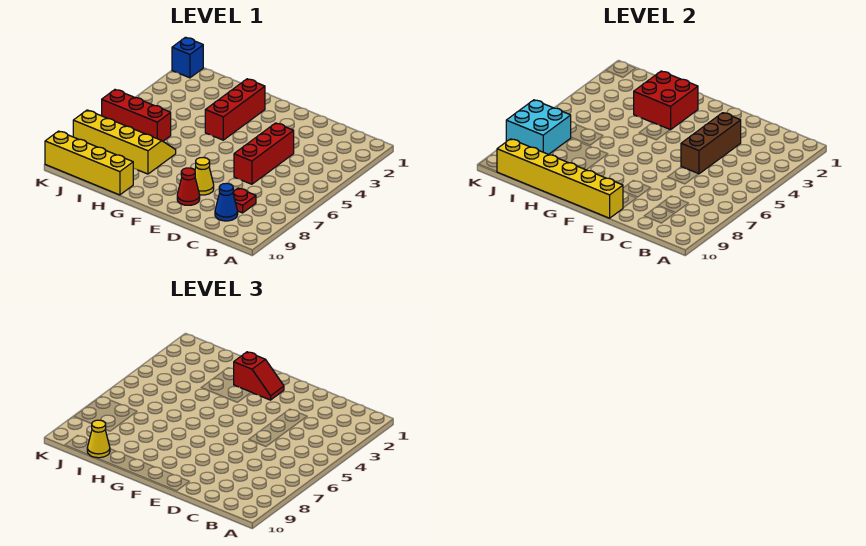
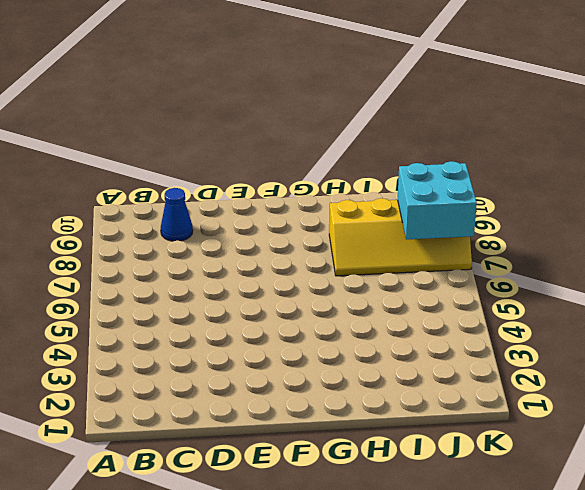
none -> red plate C8 level 1
none -> red brick D4:D6 level 1
none -> yellow cone E8 level 1

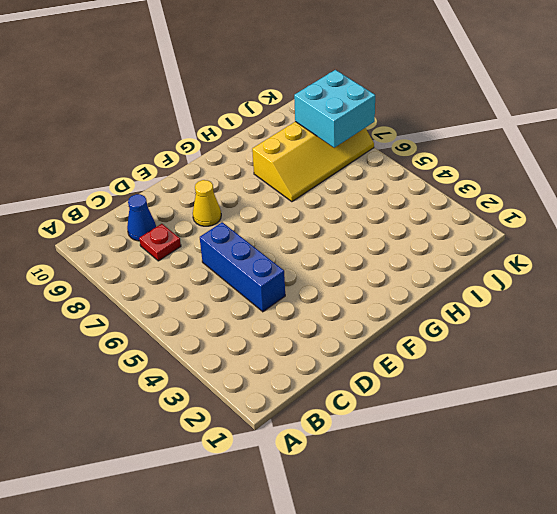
blue brick D4:D6 level 1 -> red brick D4:D6 level 1
none -> red cone E9 level 1
none -> red brick G2:G4 level 1
none -> yellow brick H10:K10 level 1

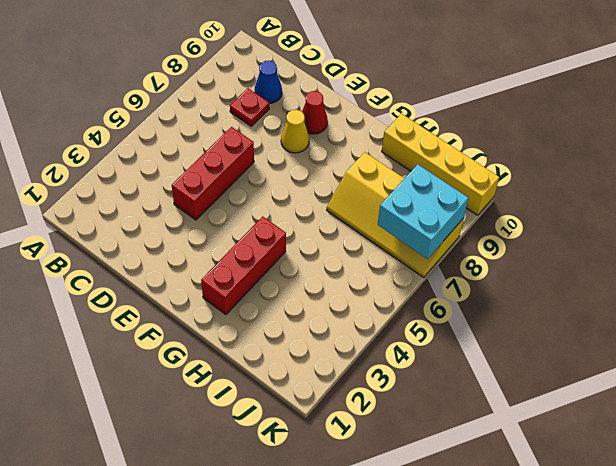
none -> red brick I6:K6 level 1
none -> blue brick K1 level 1
none -> brown brick D3:D5 level 2

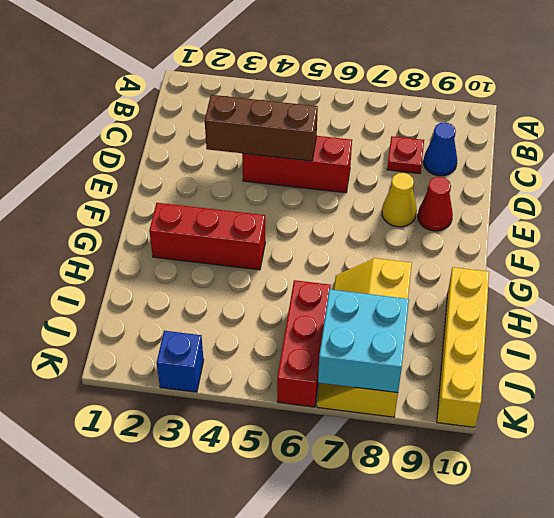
blue brick K3 level 1 -> blue brick K1 level 1
none -> yellow brick E10:J10 level 2
none -> red brick G2:H3 level 2
none -> red slope F2:G2 level 3 top G

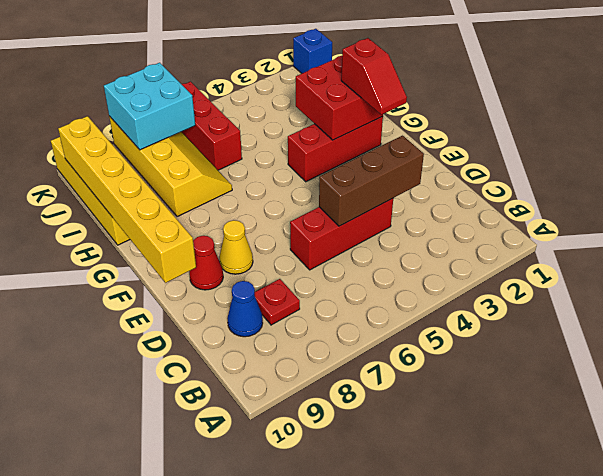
none -> yellow cone I10 level 3

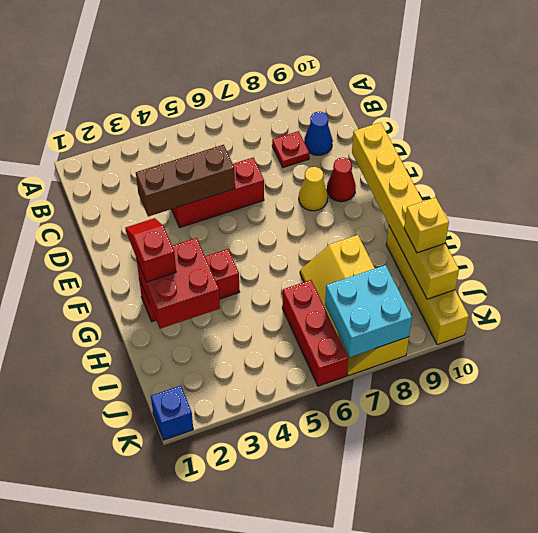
yellow brick I10 level 3 -> yellow cone I10 level 3

